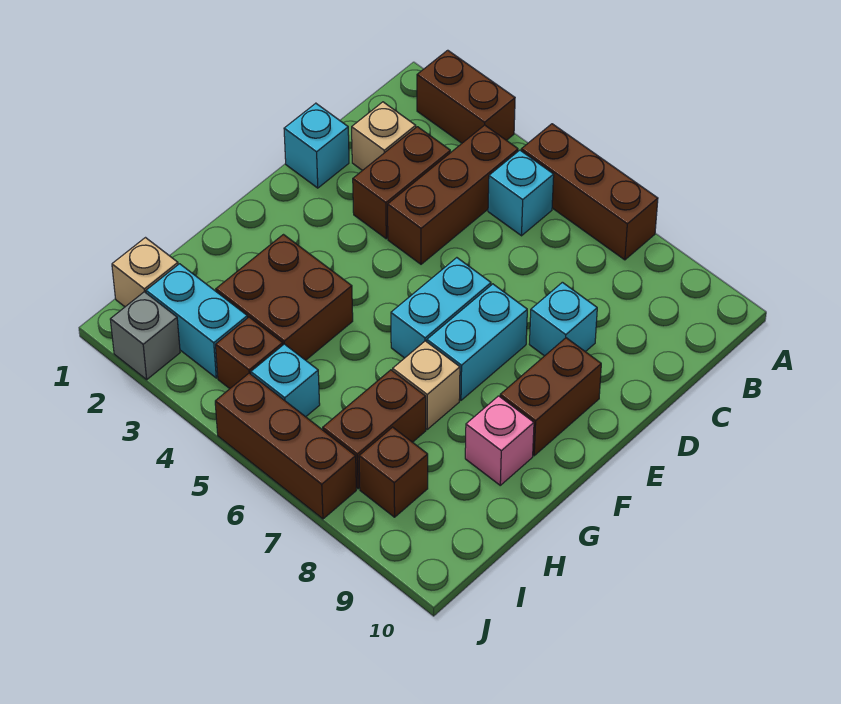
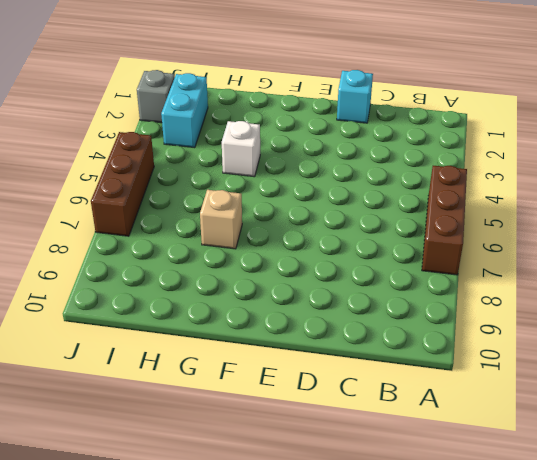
white brick G4 level 1 -> brown brick G3:H4 level 1
none -> brown brick A2:A3 level 1
none -> brown brick B4:D4 level 1
none -> cyan brick B5 level 1

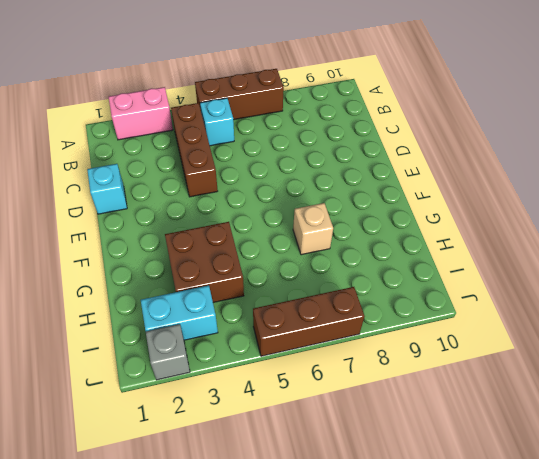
pink brick A2:A3 level 1 -> brown brick A2:A3 level 1
none -> tan brick C2 level 1
none -> brown brick C3:D3 level 1
none -> cyan brick D8 level 1

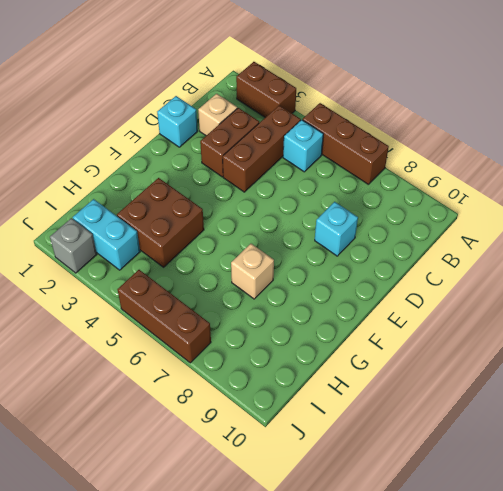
none -> cyan brick E6:F6 level 1
none -> cyan brick E7:F7 level 1
none -> brown brick E9:F9 level 1

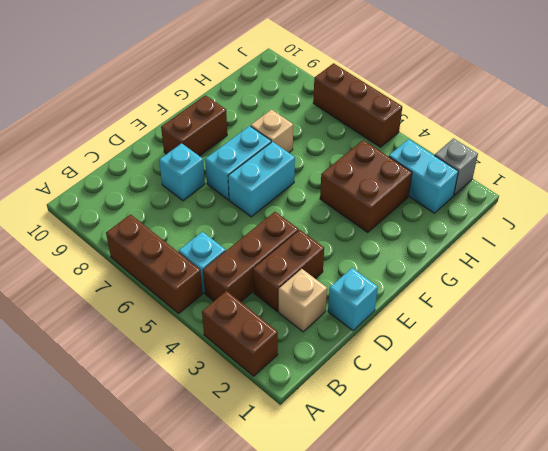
none -> pink brick G9 level 1
none -> brown brick H7:I7 level 1
none -> tan brick I1 level 1

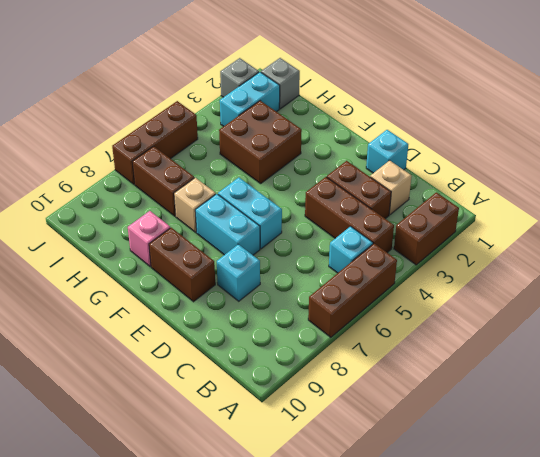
grey brick I1 level 1 -> tan brick I1 level 1
none -> brown brick I4 level 1
none -> cyan brick I5 level 1
none -> brown brick I8 level 1

